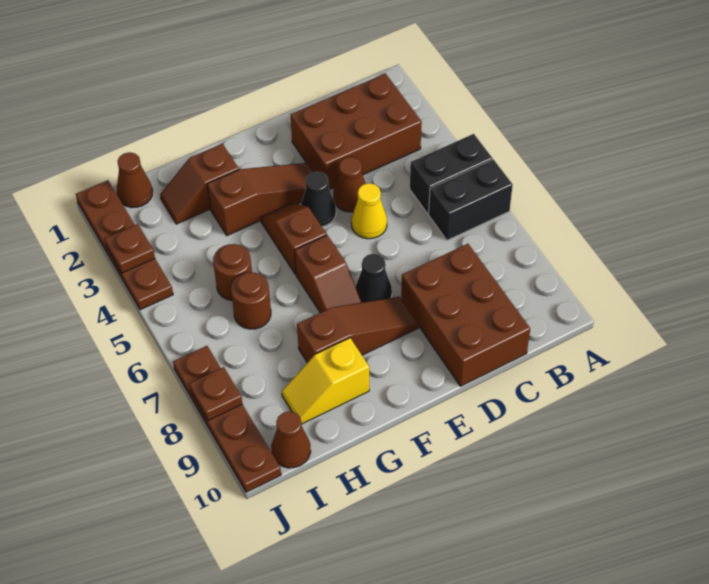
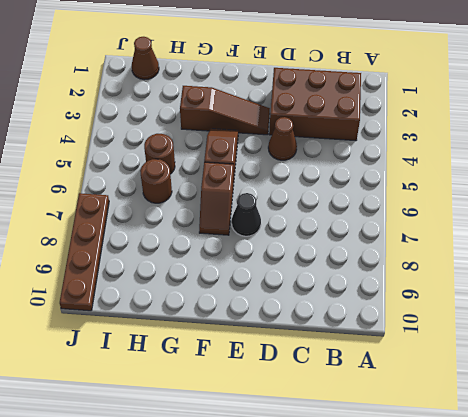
none -> black brick A5:B5 level 1
none -> black brick A6:B6 level 1
none -> brown brick C8:D10 level 1

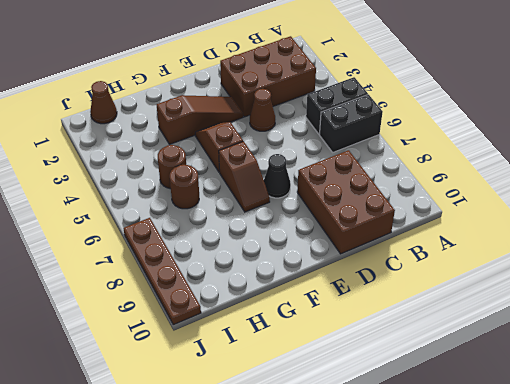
none -> yellow cone D5 level 1
none -> black cone E4 level 1
none -> brown slope E8:G8 level 1 top G

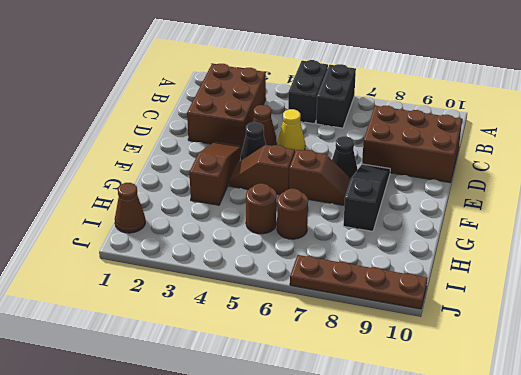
black slope E8:G8 level 1 top G -> brown slope E8:G8 level 1 top G
none -> brown slope G2:H2 level 1 top G
none -> yellow slope G9:H9 level 1 top G
none -> brown cone I10 level 1

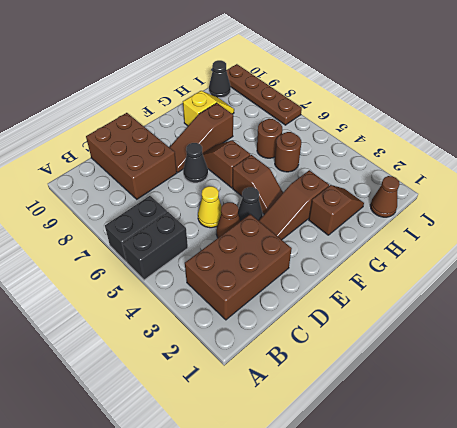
black cone I10 level 1 -> brown cone I10 level 1
none -> brown plate J1:J4 level 1
none -> brown plate J3 level 2
none -> brown plate J8 level 2

